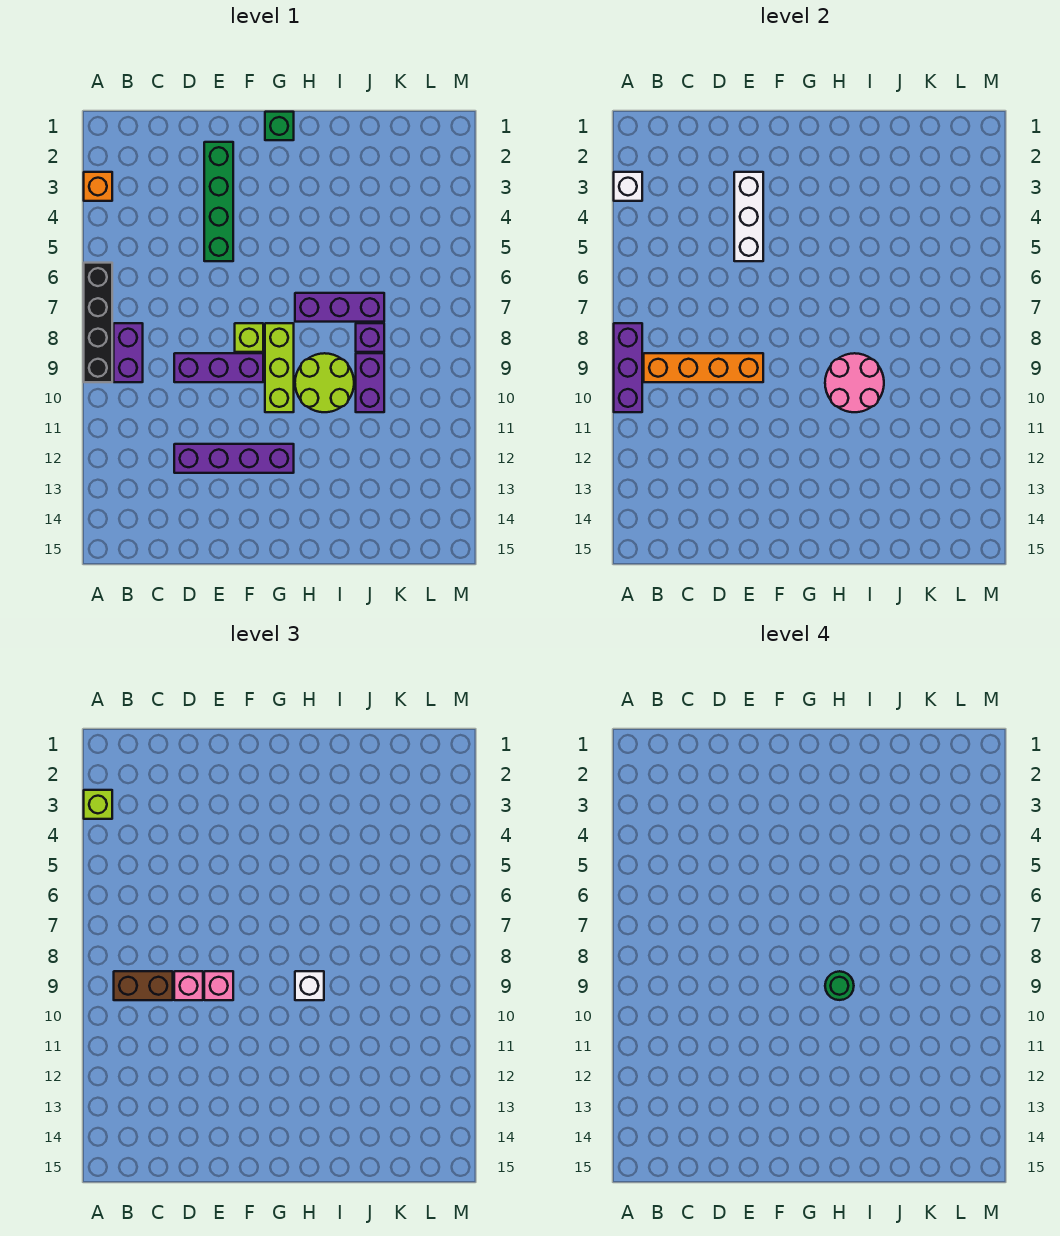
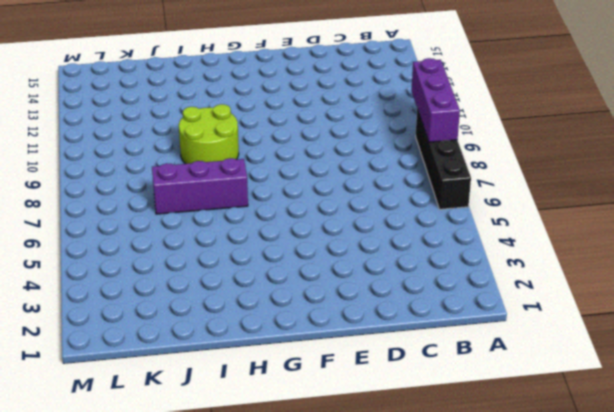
none -> orange brick A3 level 1
none -> purple brick B8:B9 level 1
none -> purple brick D9:F9 level 1

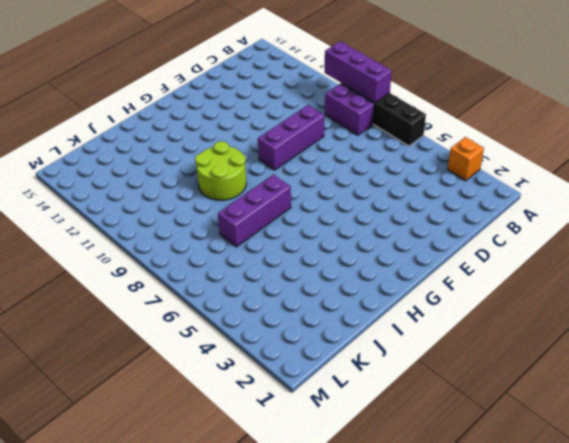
none -> purple brick D12:G12 level 1
none -> green brick E2:E5 level 1
none -> lime brick F8 level 1

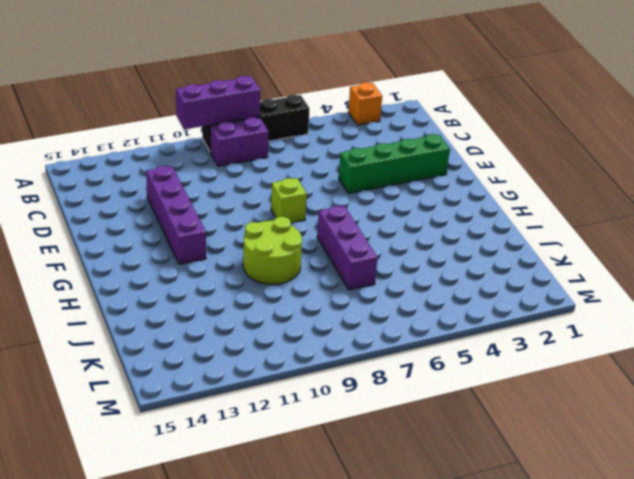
none -> purple brick D9:F9 level 1
none -> green brick G1 level 1
none -> lime brick G8:G10 level 1

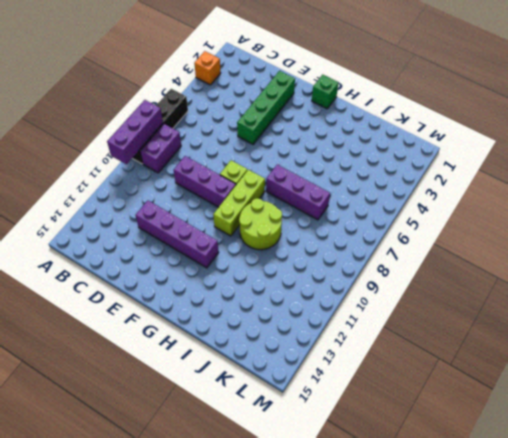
none -> purple brick J8 level 1
none -> purple brick J9:J10 level 1
none -> white brick A3 level 2

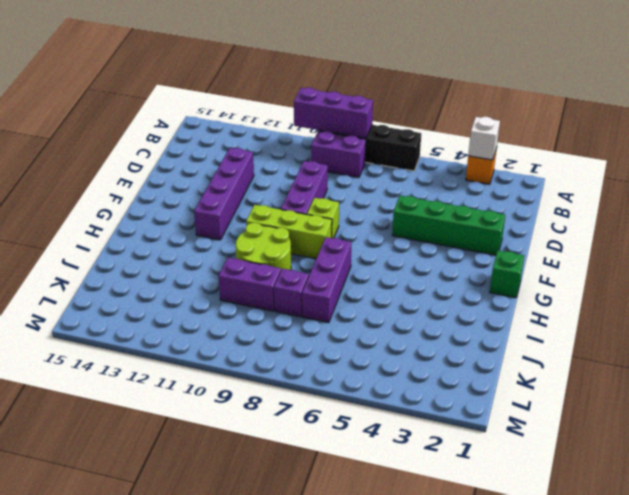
none -> orange brick B9:E9 level 2
none -> white brick E3:E5 level 2
none -> pink round brick H9:I10 level 2

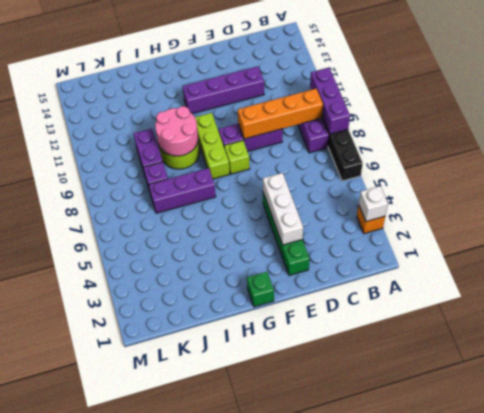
none -> lime brick A3 level 3
none -> brown brick B9:C9 level 3
none -> pink brick D9 level 3

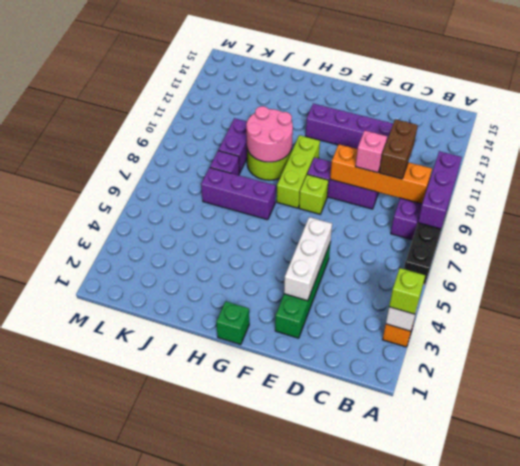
brown brick C9:C10 level 3 -> brown brick B9:C9 level 3
none -> pink brick E9 level 3
none -> white brick H9 level 3
none -> green round brick H9 level 4

